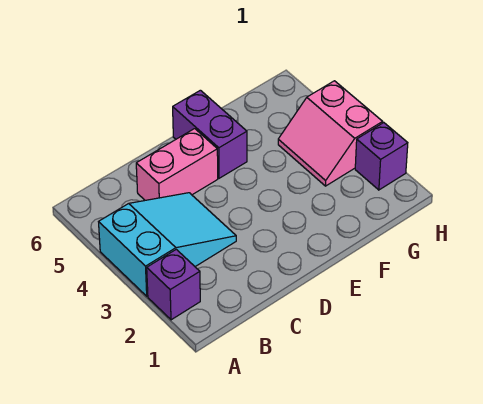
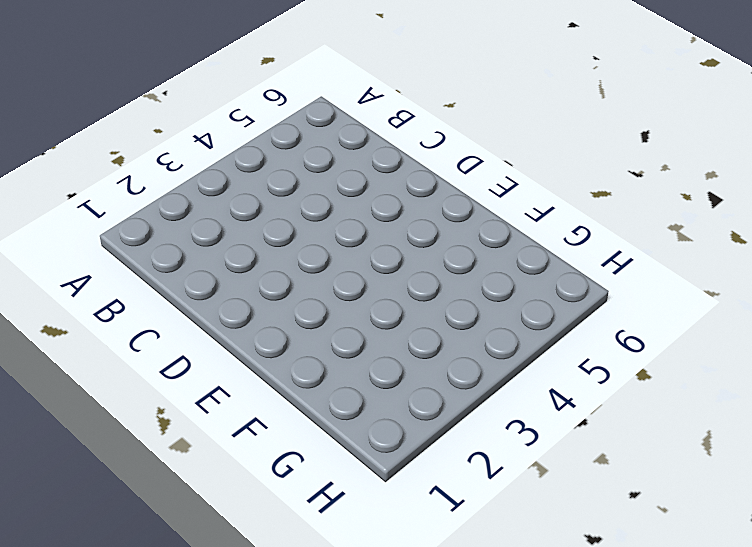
none -> purple brick A2 level 1
none -> cyan slope A3:C4 level 1 top A

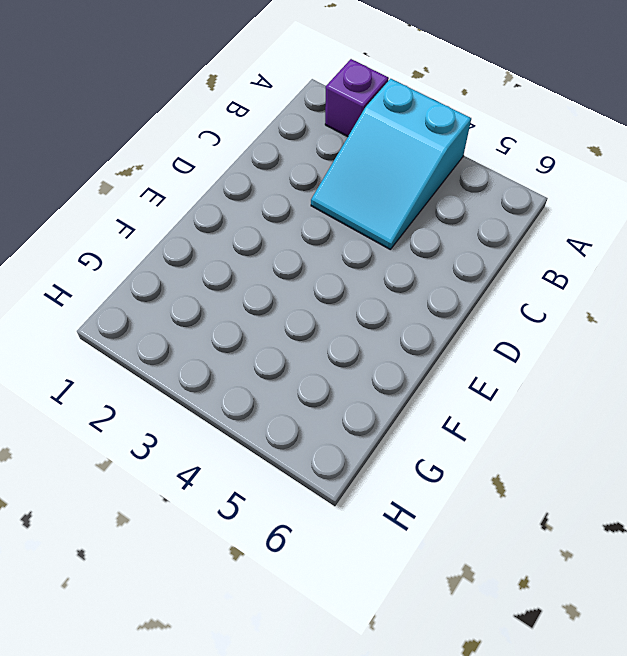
none -> pink brick C5:D5 level 1
none -> purple brick E5:E6 level 1

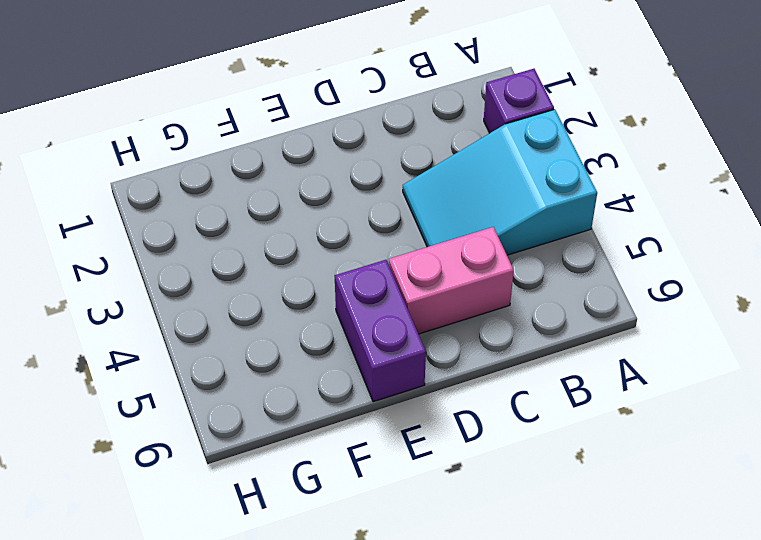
none -> pink slope G3:H4 level 1 top H
none -> purple brick H2 level 1

